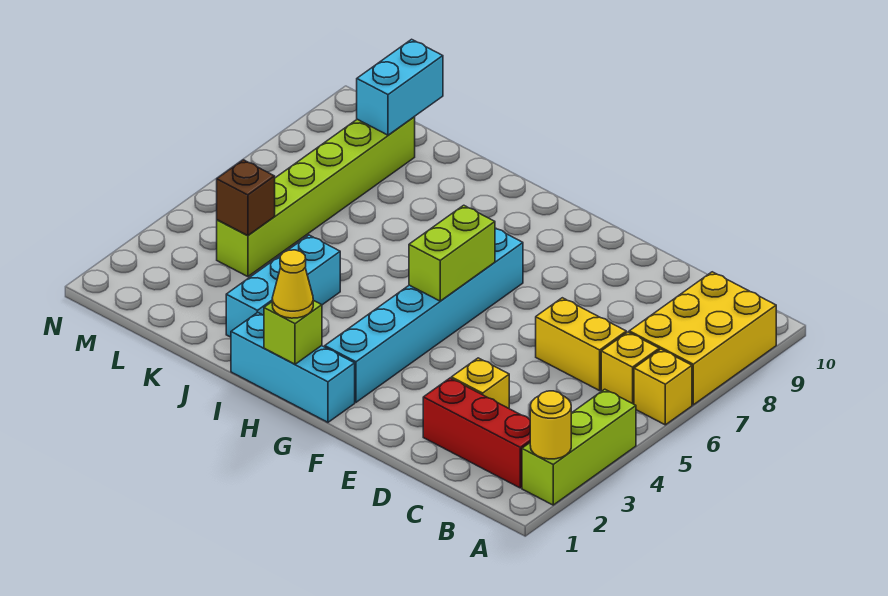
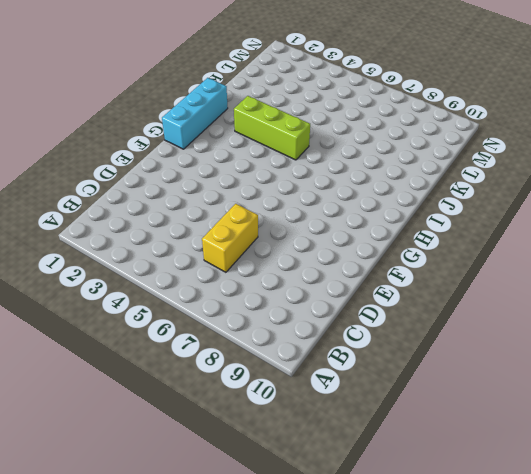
lime brick I3:I5 level 1 -> lime brick A2:A4 level 1
none -> yellow brick A6 level 1
none -> yellow brick A7:B9 level 1
none -> red brick B2:D2 level 1

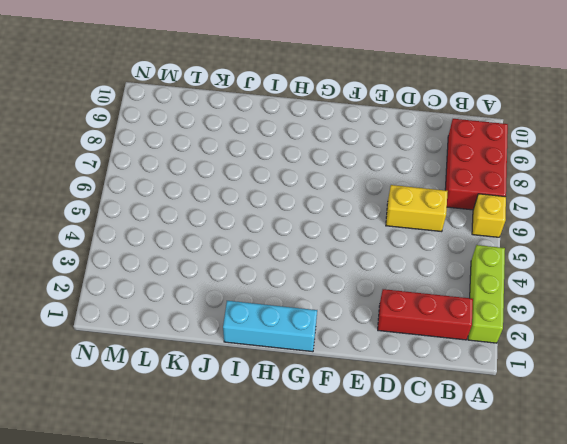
red brick A7:B9 level 1 -> yellow brick A7:B9 level 1
none -> yellow brick B6 level 1
none -> yellow brick D3 level 1
none -> cyan brick G2:G7 level 1

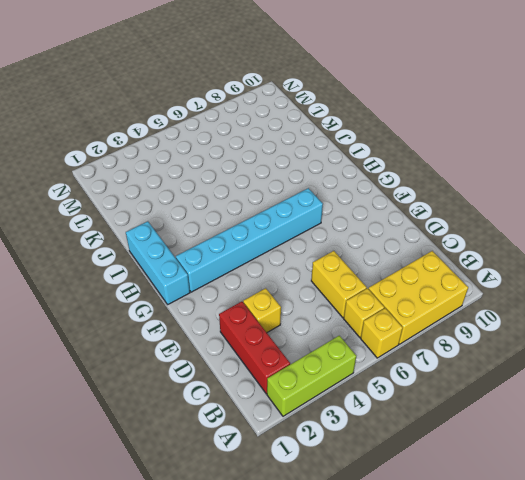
none -> cyan brick J2:J4 level 1
none -> lime brick L4:L9 level 1
none -> yellow round brick A2 level 2

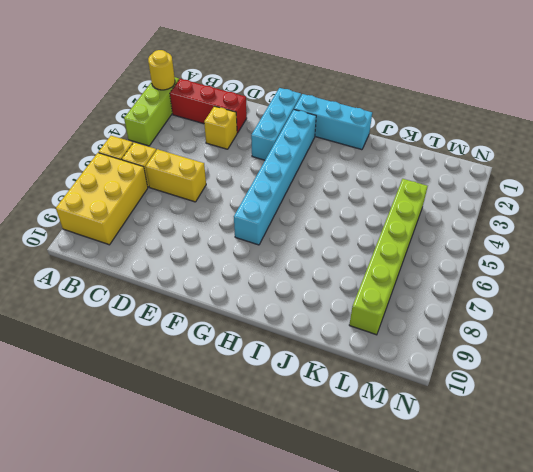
cyan brick F1:F3 level 1 -> cyan brick J2:J4 level 1
none -> lime brick G5:G6 level 2
none -> lime brick H1 level 2
none -> brown brick L4 level 2

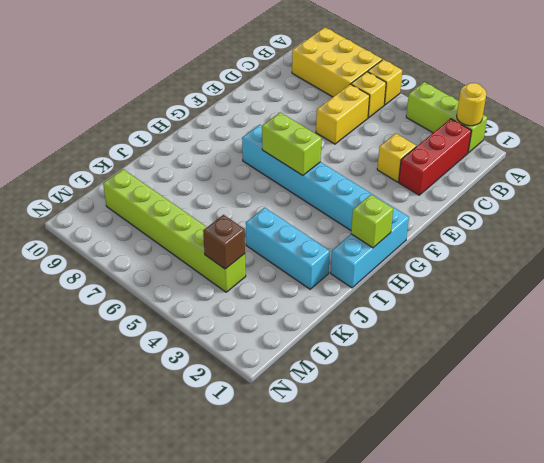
none -> cyan brick L9:L10 level 2
none -> yellow cone H1 level 3

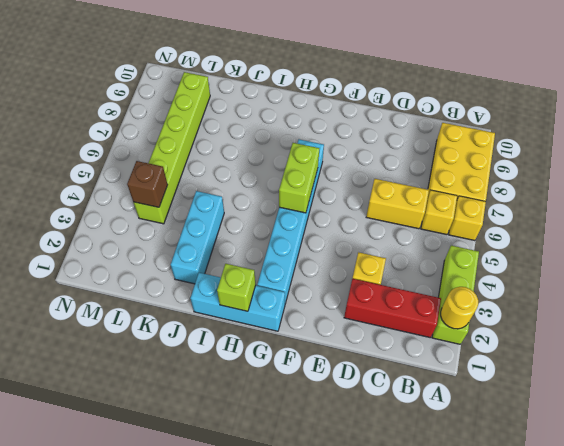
none -> cyan brick L9:L10 level 2
none -> yellow cone H1 level 3

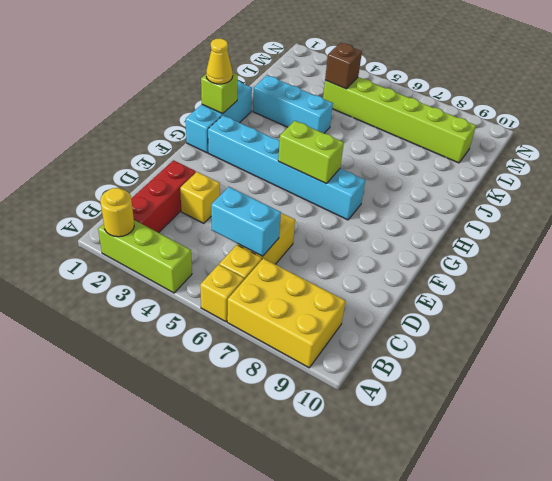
cyan brick C5:C6 level 2 -> cyan brick L9:L10 level 2

